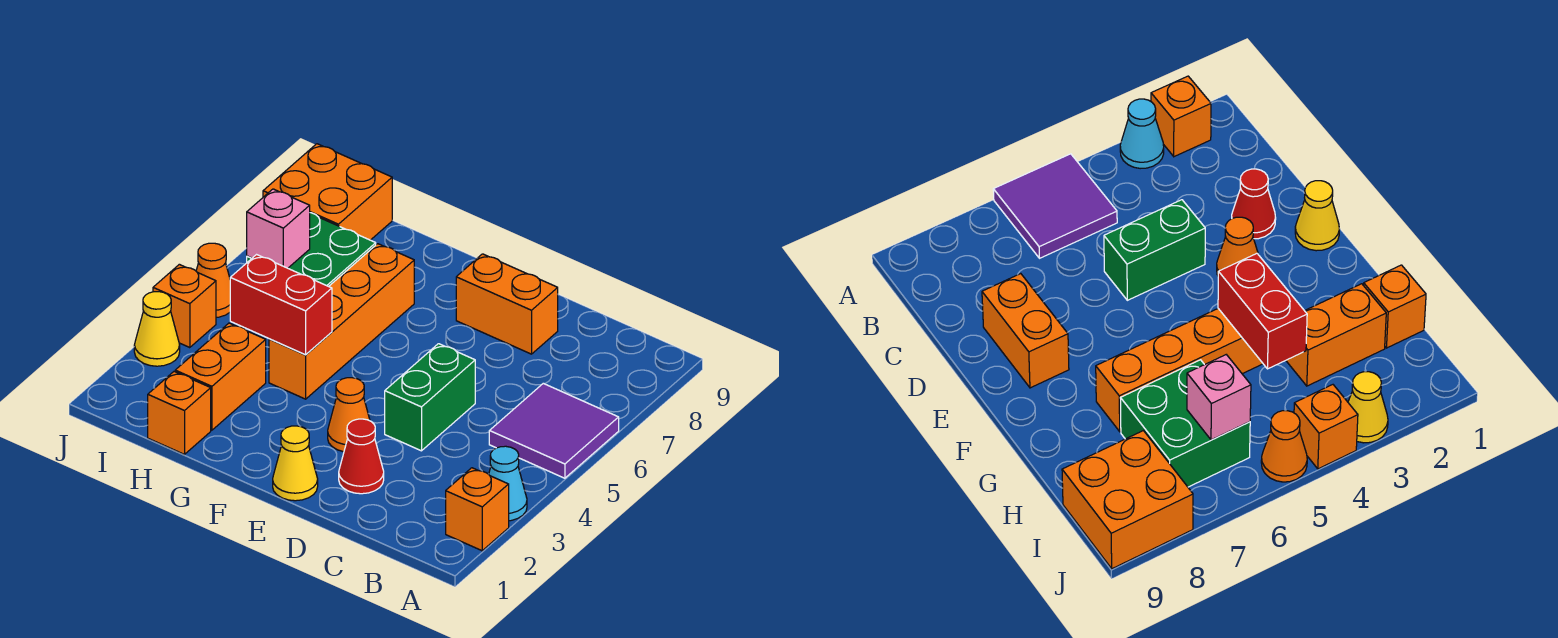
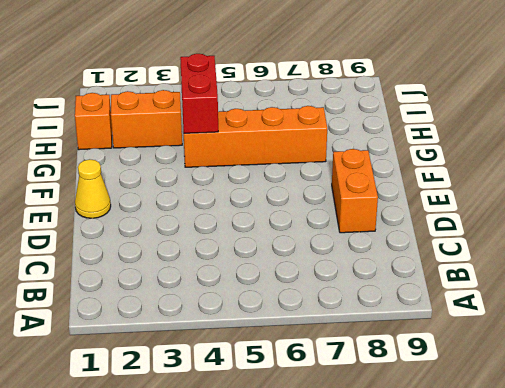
none -> orange brick A2 level 1
none -> cyan cone A3 level 1
none -> purple tile A5:B6 level 1

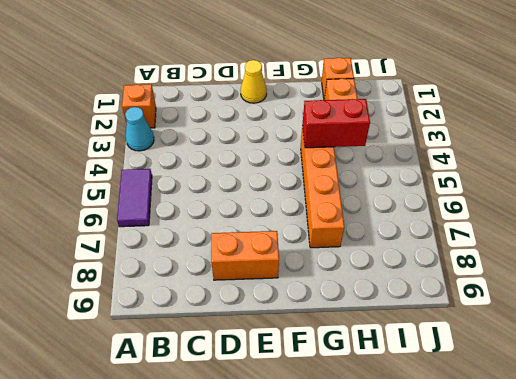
purple tile A5:A6 level 1 -> purple tile A5:B6 level 1
none -> red cone D2 level 1
none -> green brick D4:D5 level 1
none -> orange cone E3 level 1

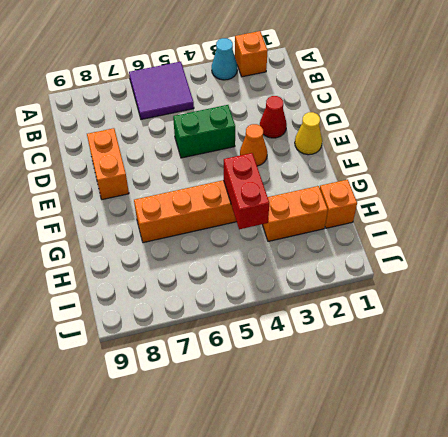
none -> green brick H6:I7 level 1
none -> orange brick I8:J9 level 1
none -> yellow cone J3 level 1

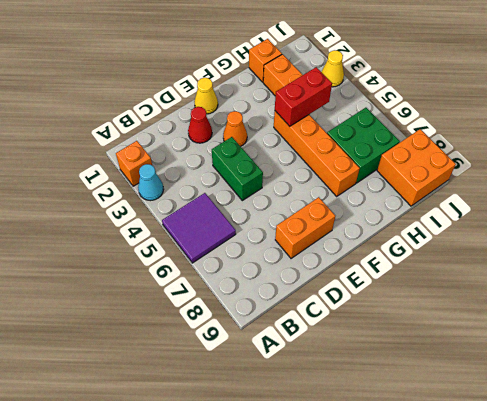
none -> orange brick J4 level 1
none -> orange cone J5 level 1
none -> pink brick I6 level 2

